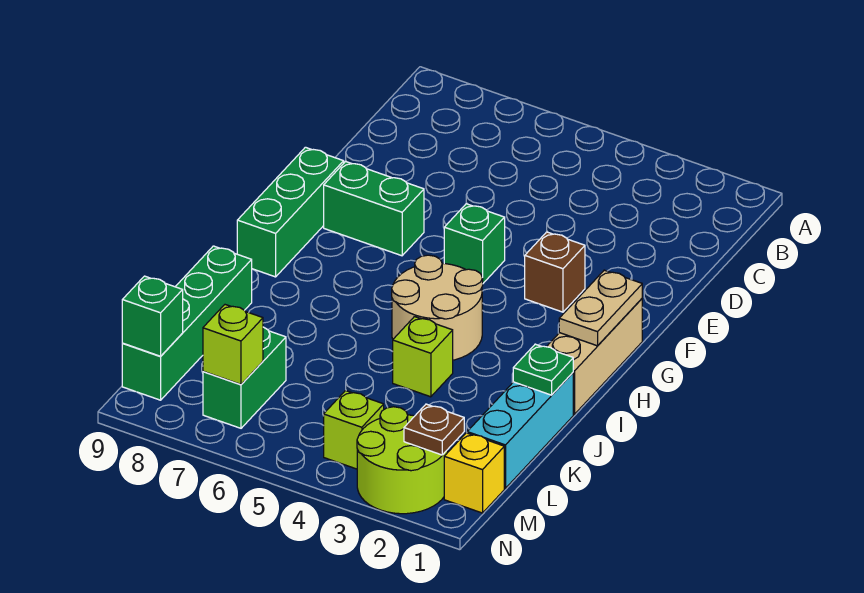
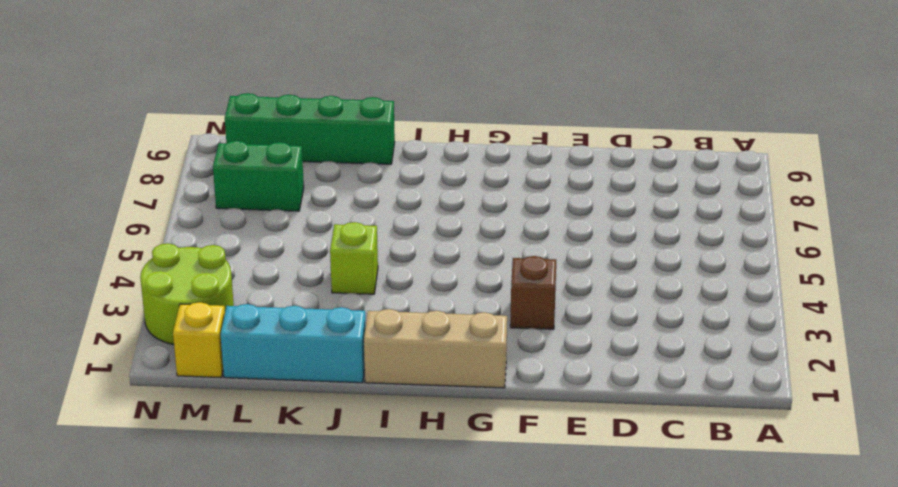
none -> green brick F5 level 1
none -> green brick F7:F8 level 1
none -> green brick F9:H9 level 1

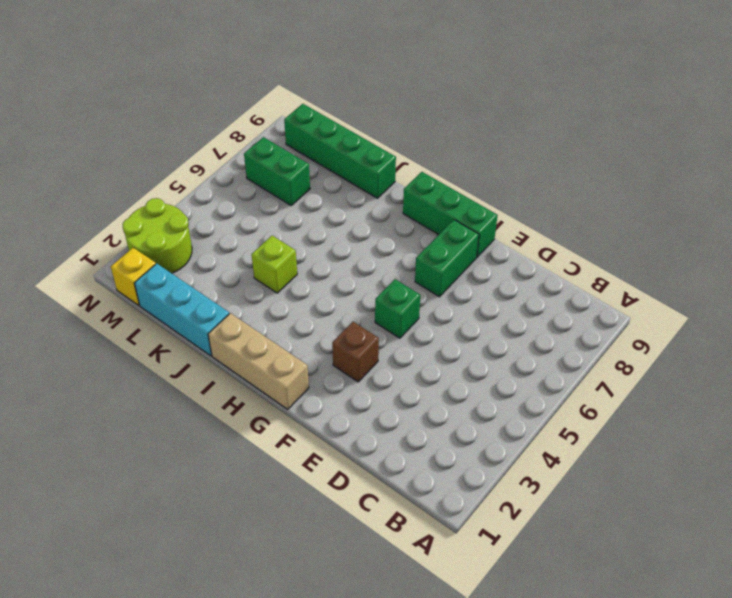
none -> tan round brick H4:I5 level 1
none -> lime brick M4 level 1
none -> tan plate G1:H1 level 2

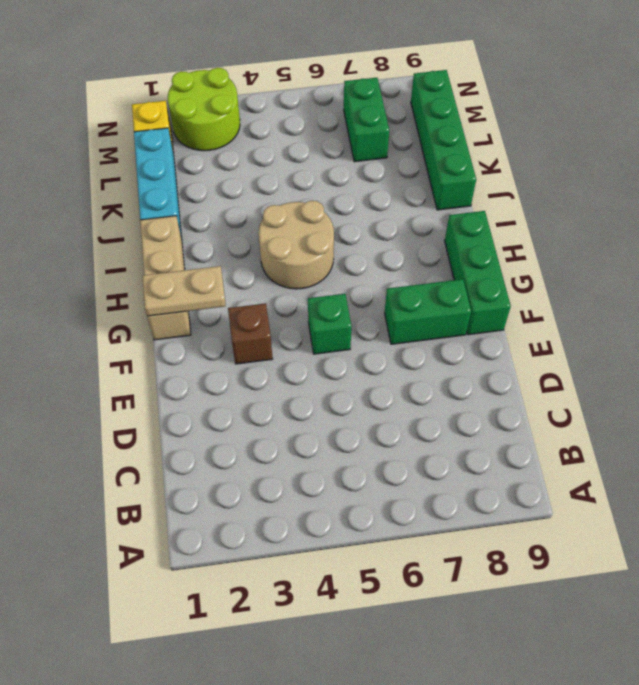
tan plate G1:G2 level 2 -> tan plate G1:H1 level 2
none -> lime brick J4 level 1
none -> lime brick M4 level 1
none -> green plate J1 level 2

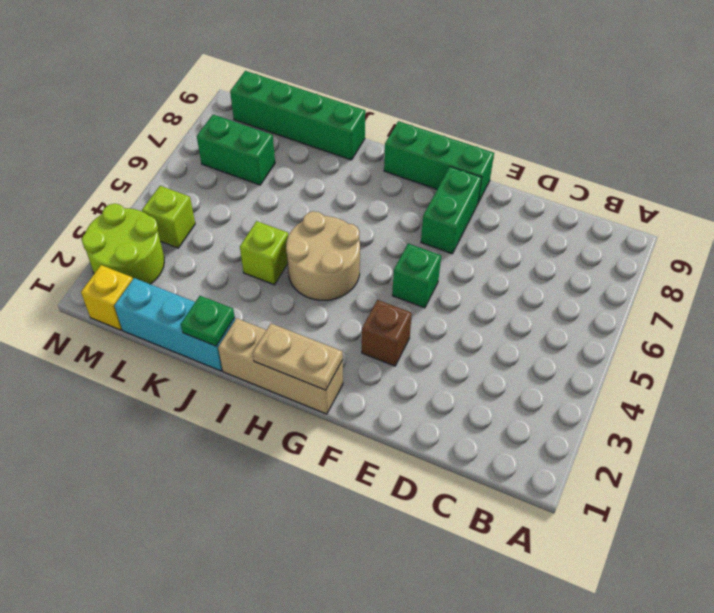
none -> brown plate M2 level 2
none -> lime brick M7 level 2
none -> green brick M9 level 2

